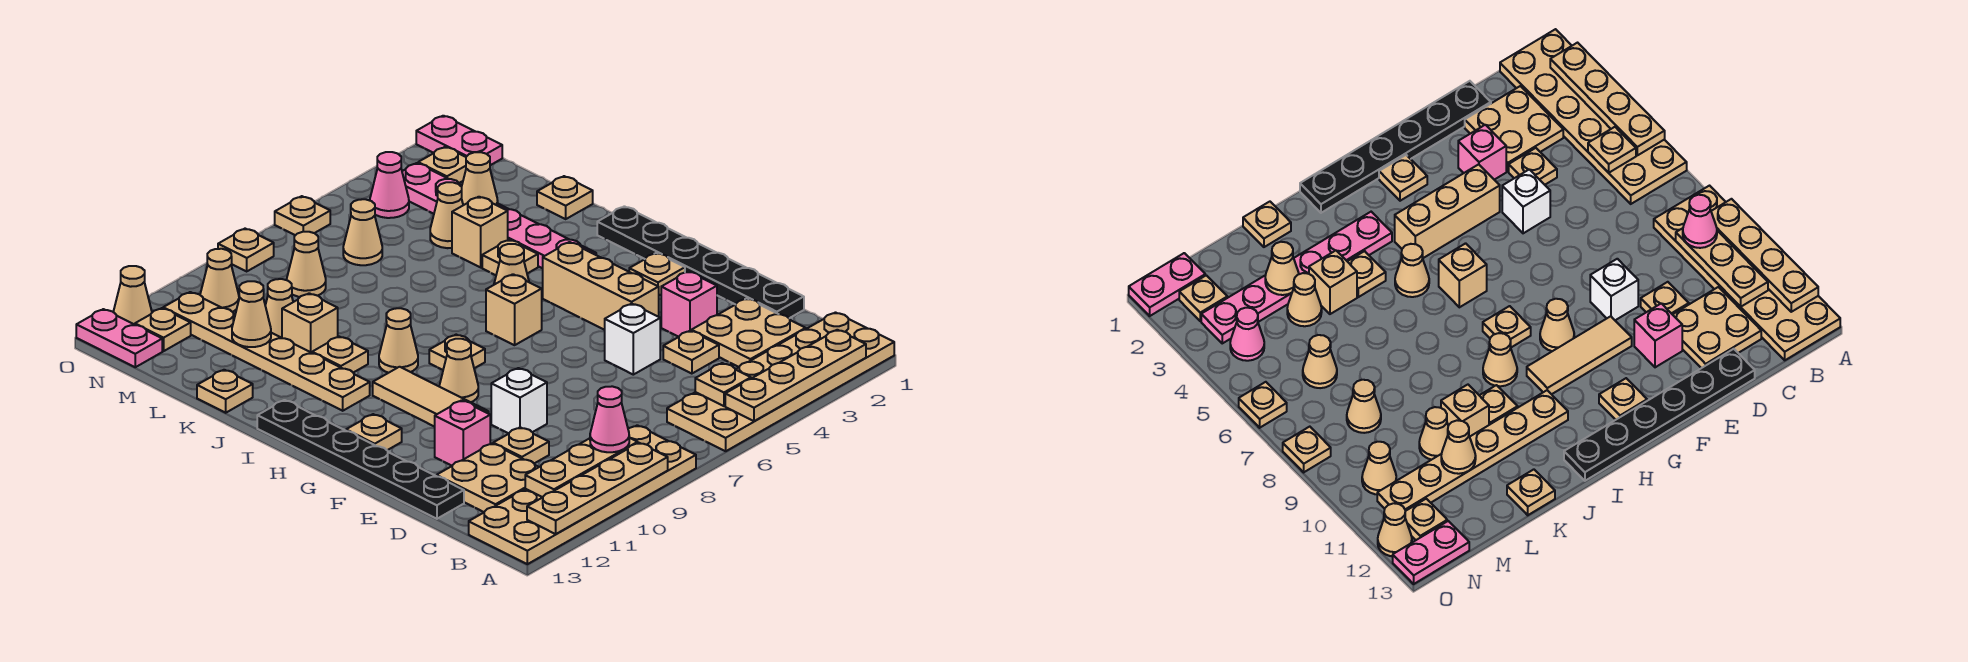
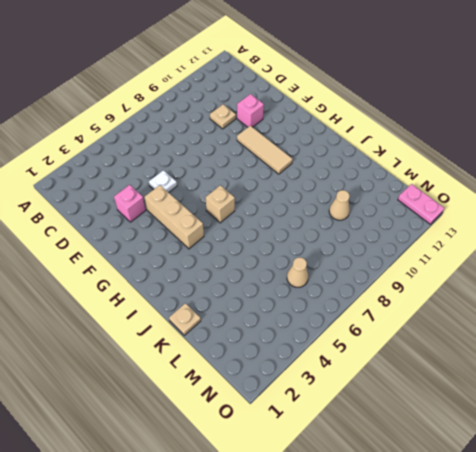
white plate E5 level 1 -> white brick E5 level 1
none -> tan plate A1:B6 level 1
none -> tan plate A8:B13 level 1
none -> tan plate C2:D3 level 1
none -> tan plate C11:D12 level 1

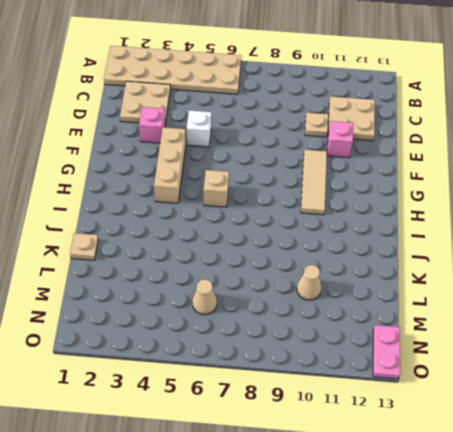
none -> tan plate A8:B13 level 1
none -> black plate D1:I1 level 1
none -> tan plate D4 level 1
none -> black plate D13:I13 level 1

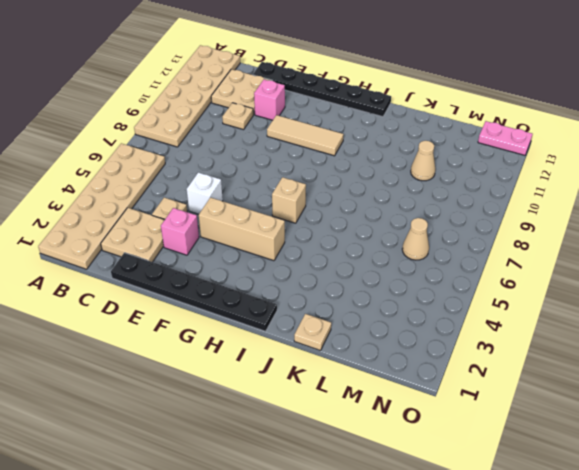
none -> white brick E9 level 1
none -> tan plate G2 level 1
none -> tan cone G9 level 1
none -> tan plate G12 level 1

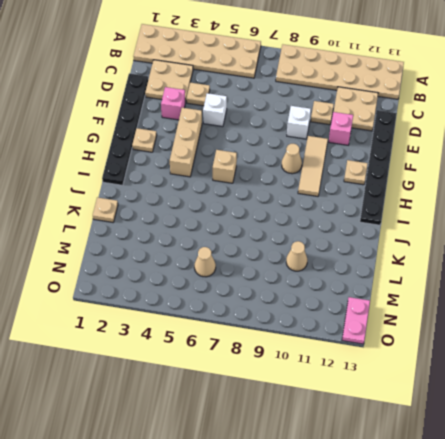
none -> tan plate H8 level 1
none -> pink plate I3:N3 level 1
none -> tan cone I5 level 1
none -> tan cone I9 level 1

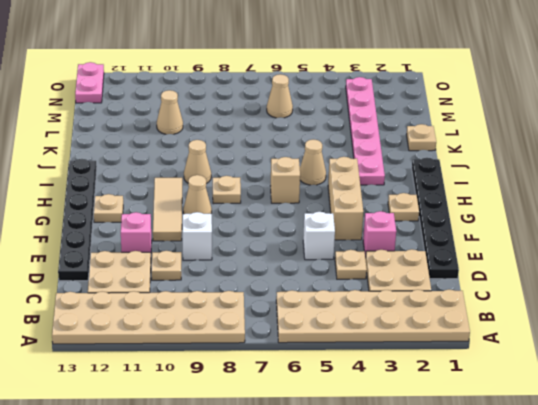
none -> tan plate I11:N11 level 1
none -> tan plate J4 level 1
none -> tan plate J10 level 1
none -> tan brick K4 level 1

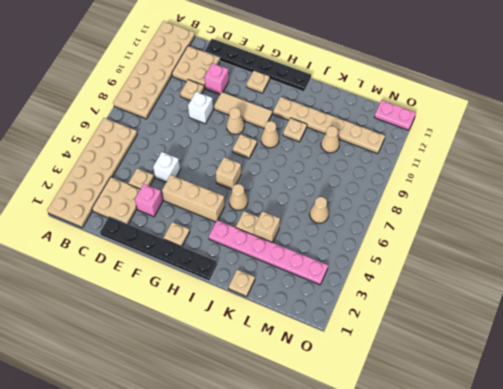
none -> tan brick K10 level 1
none -> tan plate K13 level 1
none -> tan cone L4 level 1
none -> tan cone M8 level 1

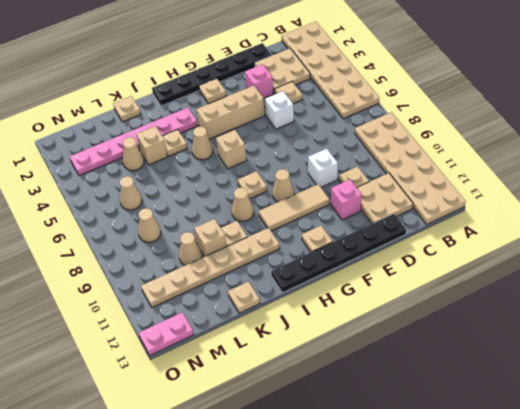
none -> pink plate N1:O1 level 1
none -> tan plate N2 level 1
none -> pink cone N4 level 1
none -> tan cone N10 level 1

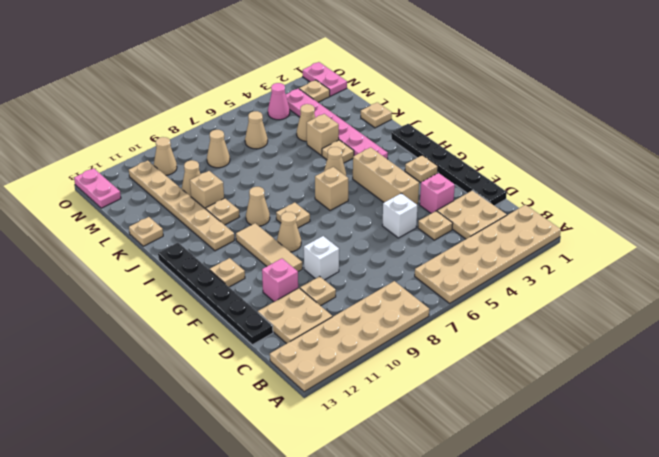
none -> tan plate N12 level 1
none -> tan plate O6 level 1
none -> tan plate O8 level 1
none -> tan cone O12 level 1

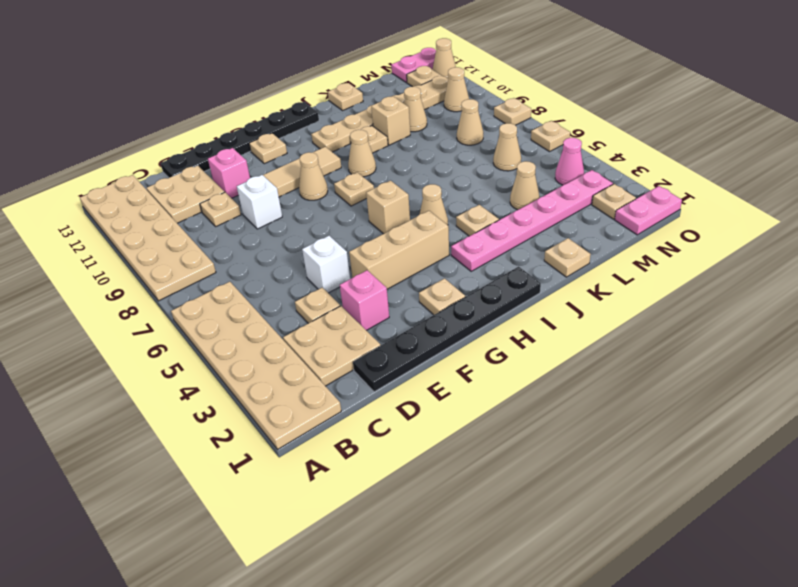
none -> tan brick K4 level 1
none -> tan plate A2:A5 level 2
none -> tan plate A9:A12 level 2
none -> tan plate B5 level 2

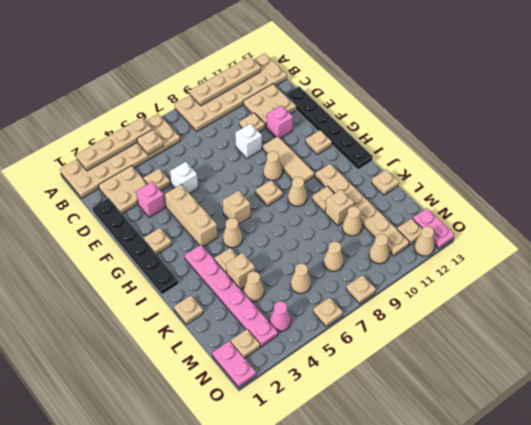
none -> tan plate B9:B11 level 2
none -> tan cone L3 level 2
none -> tan cone L11 level 2
none -> pink cone B9 level 3

